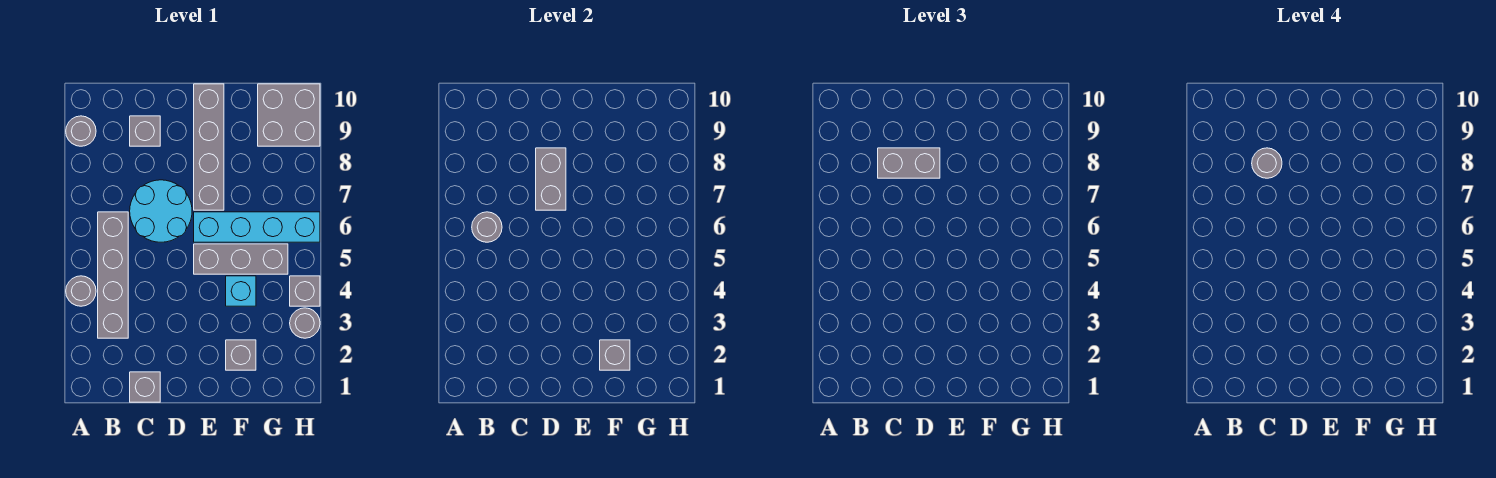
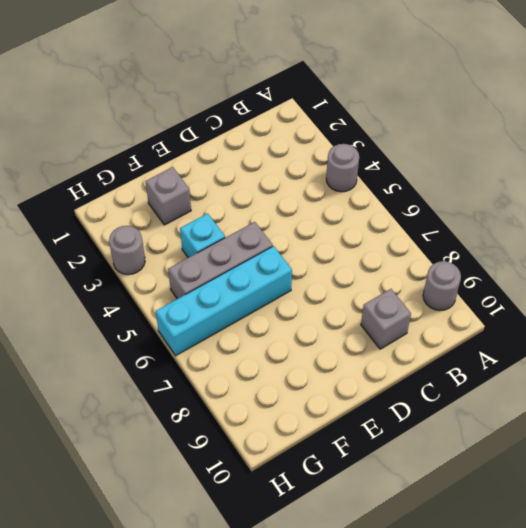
none -> grey brick B3:B6 level 1
none -> grey brick C1 level 1
none -> cyan round brick C6:D7 level 1

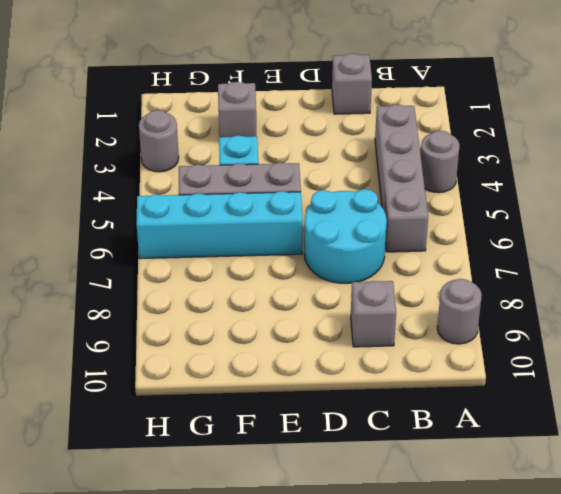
none -> grey brick E7:E10 level 1
none -> grey brick G9:H10 level 1
none -> grey brick H4 level 1

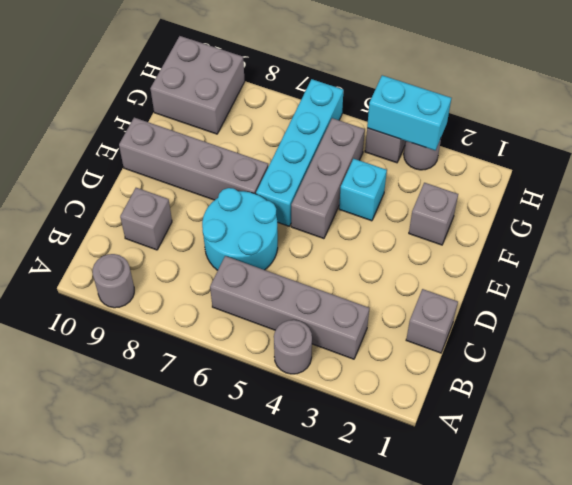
cyan brick H3:H4 level 2 -> none
none -> grey round brick B6 level 2
none -> grey brick D7:D8 level 2
none -> grey brick F2 level 2

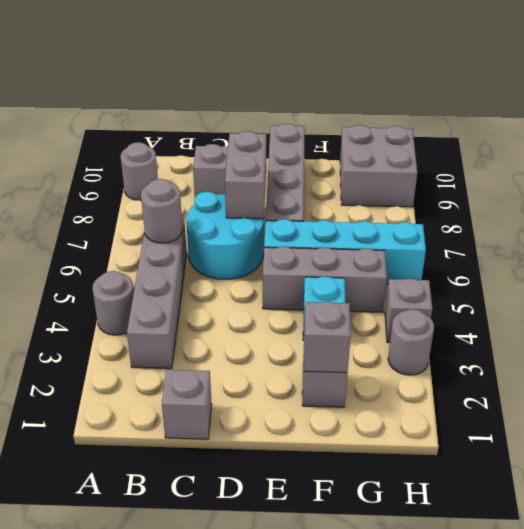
none -> grey brick C8:D8 level 3
none -> grey round brick C8 level 4

